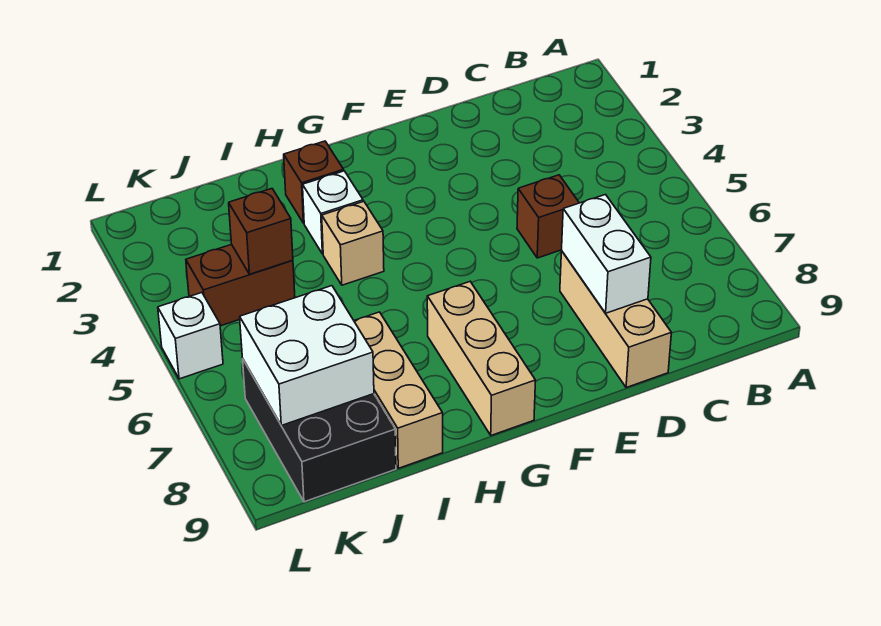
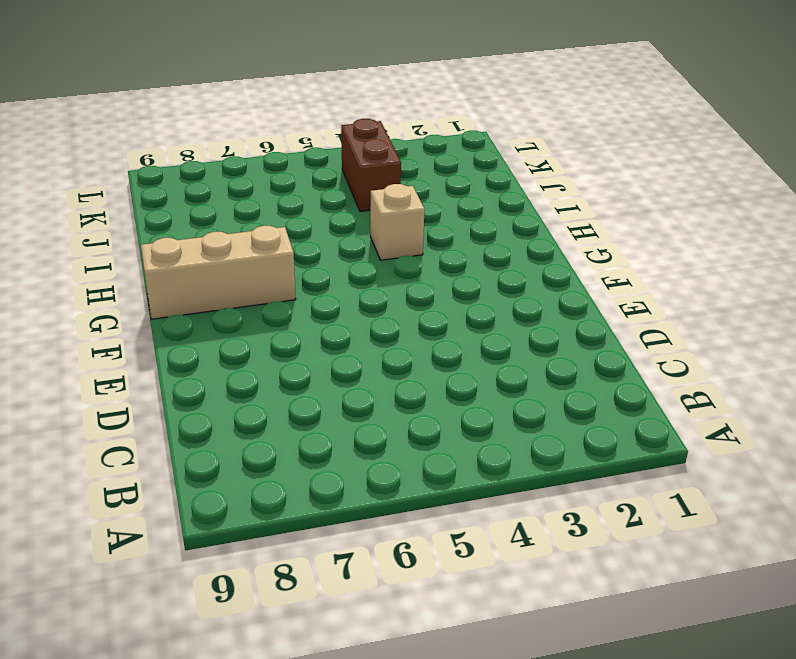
none -> brown brick D5 level 1
none -> tan brick D7:D9 level 1
none -> brown brick H2 level 1

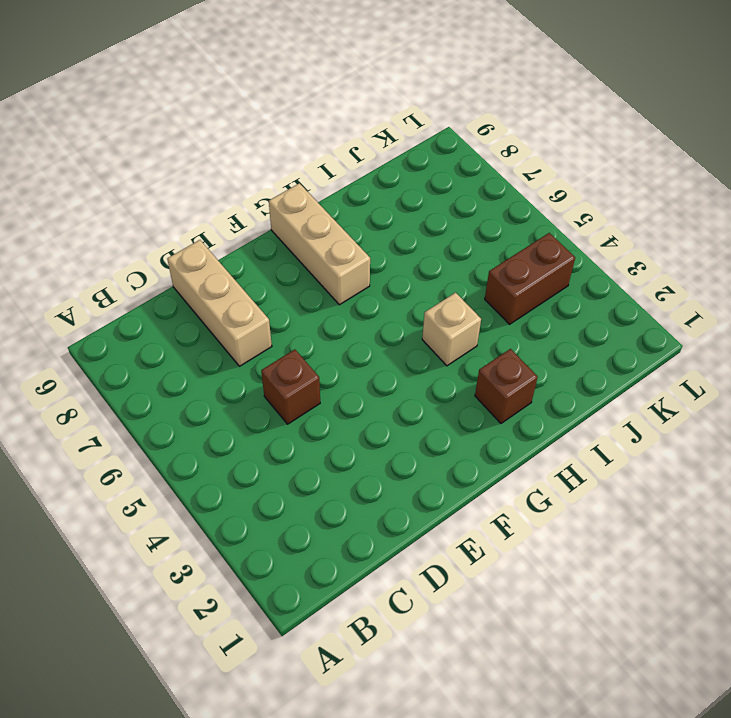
none -> white brick H3 level 1
none -> tan brick I7:I9 level 1
none -> black brick J7:K9 level 1

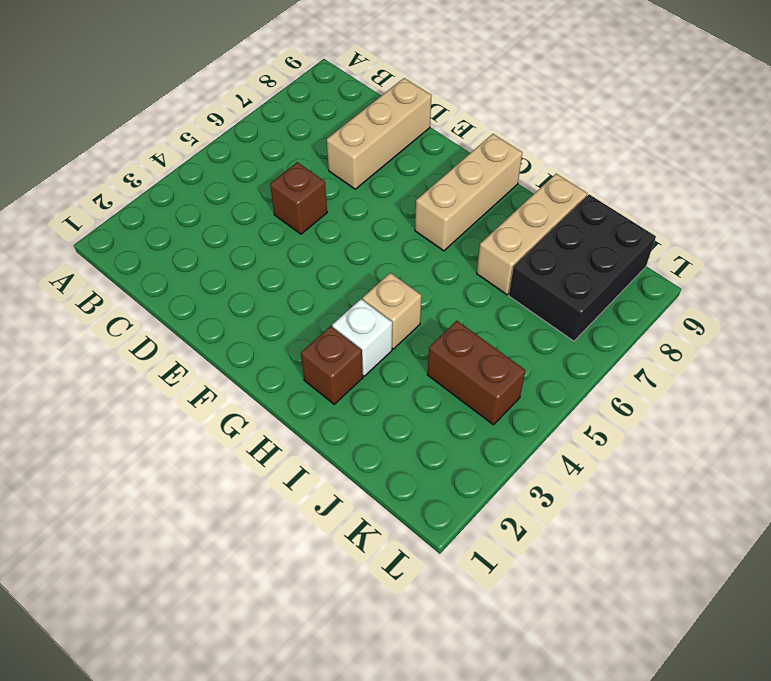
none -> white brick L5 level 1
none -> white brick D7:D8 level 2
none -> brown brick J4 level 2

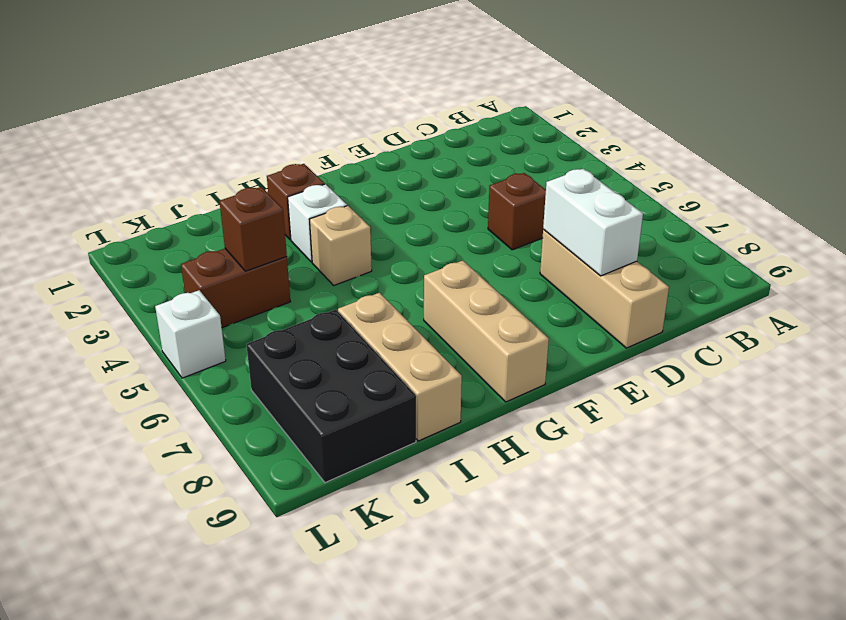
none -> white brick J7:K8 level 2

